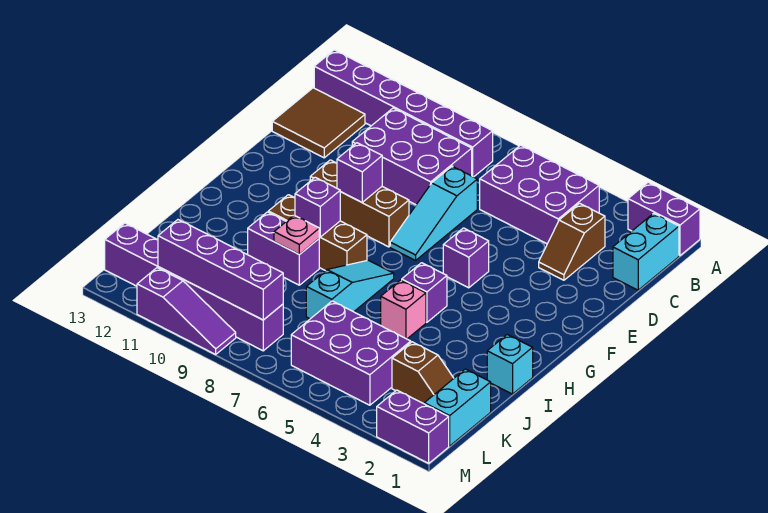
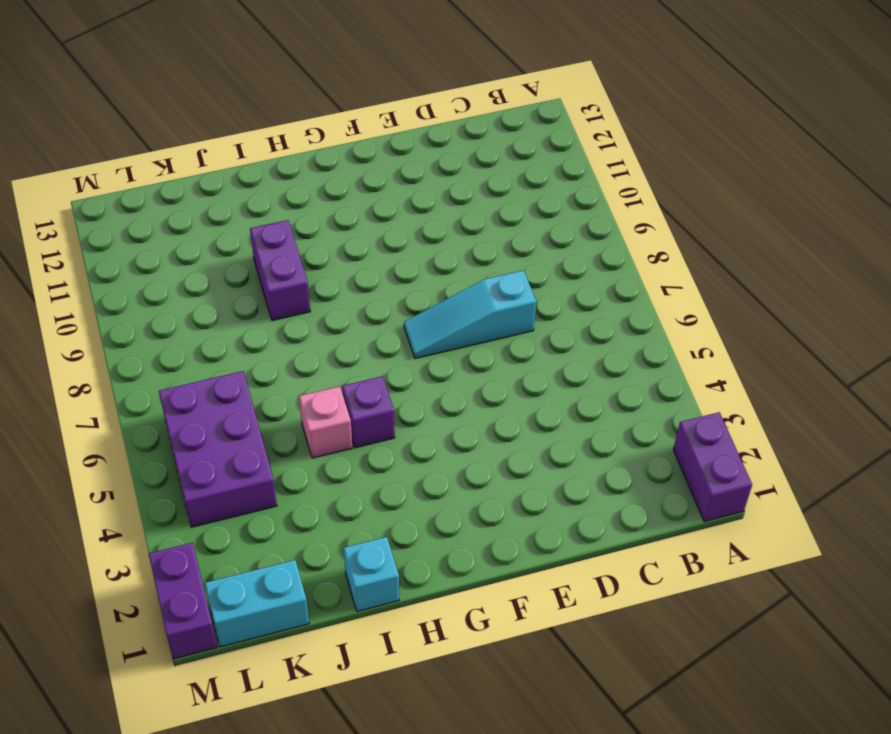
none -> cyan brick B1:C1 level 1
none -> purple brick B4:C6 level 1
none -> purple brick B8:B13 level 1

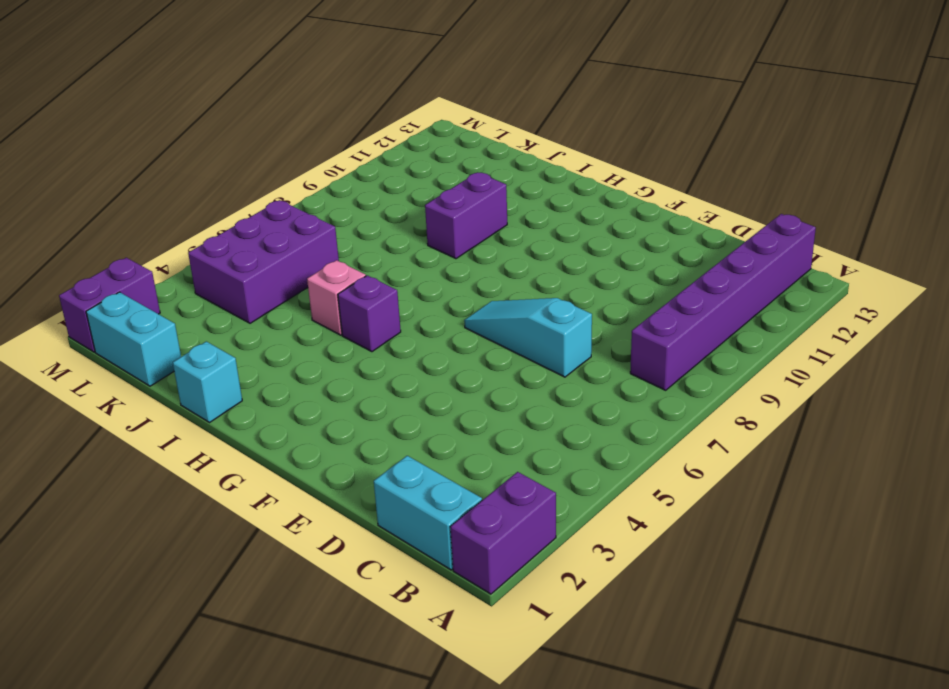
none -> purple brick B4:C6 level 1
none -> brown slope C3:D3 level 1 top C
none -> purple brick C8:D10 level 1

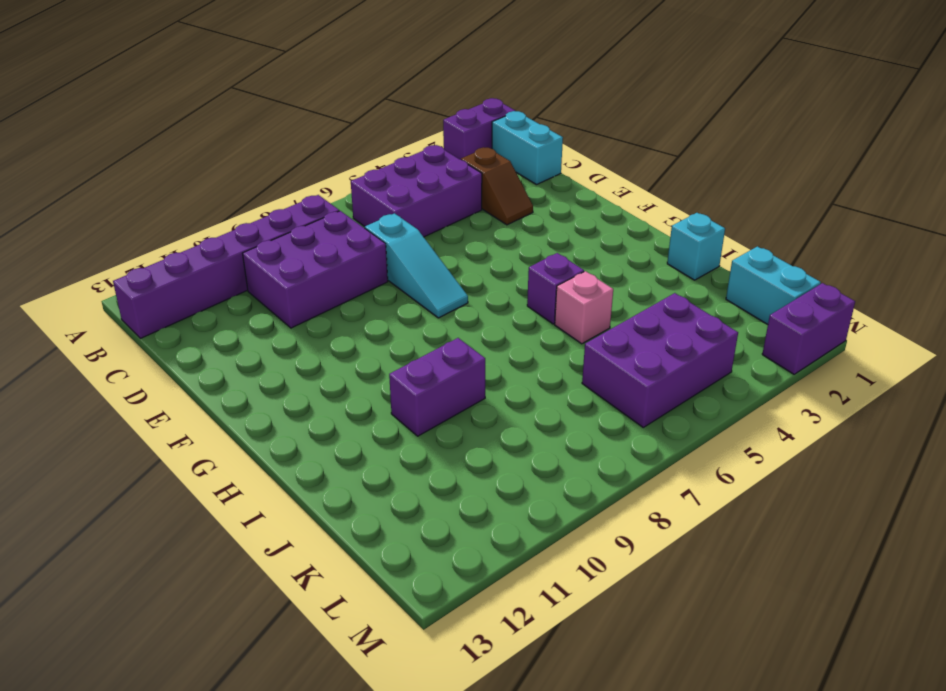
none -> brown tile C12:D13 level 1
none -> purple brick F5 level 1
none -> brown brick F8:F10 level 1

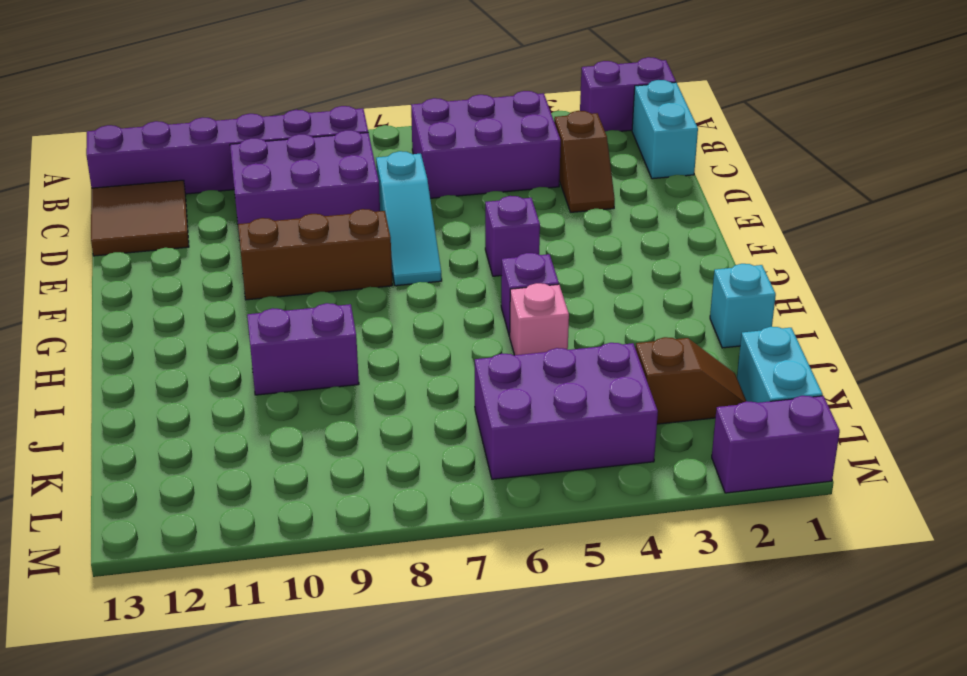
none -> cyan slope H7:J7 level 1 top J
none -> brown brick H8:H10 level 1
none -> purple brick L8:L13 level 1

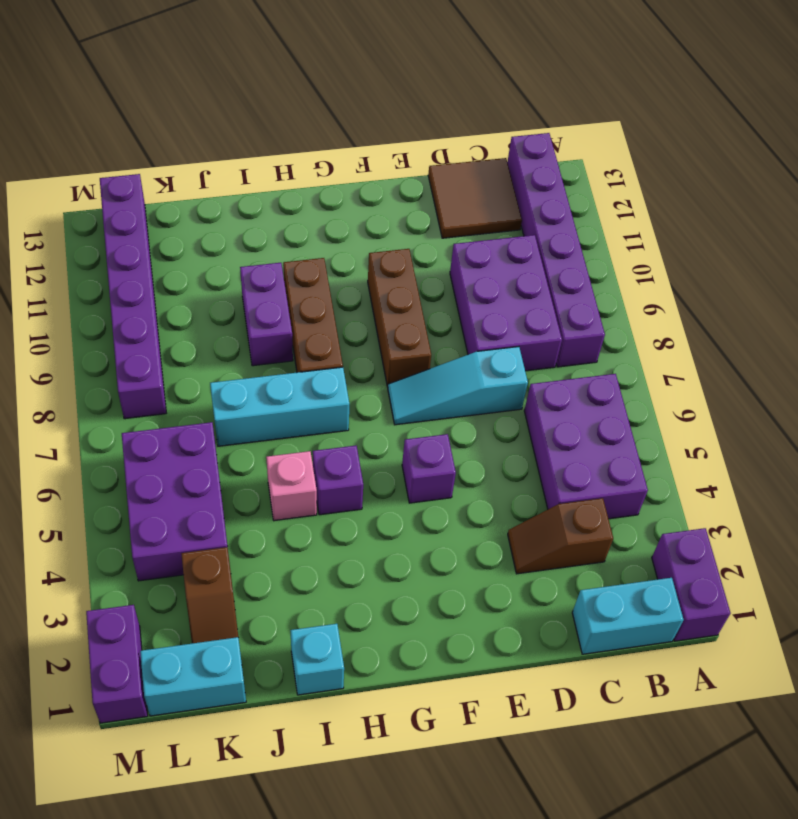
cyan brick H7:J7 level 1 -> cyan slope H7:J7 level 1 top J
none -> purple slope M9:M11 level 1 top 11
none -> purple brick F9 level 2
none -> purple brick H9 level 2

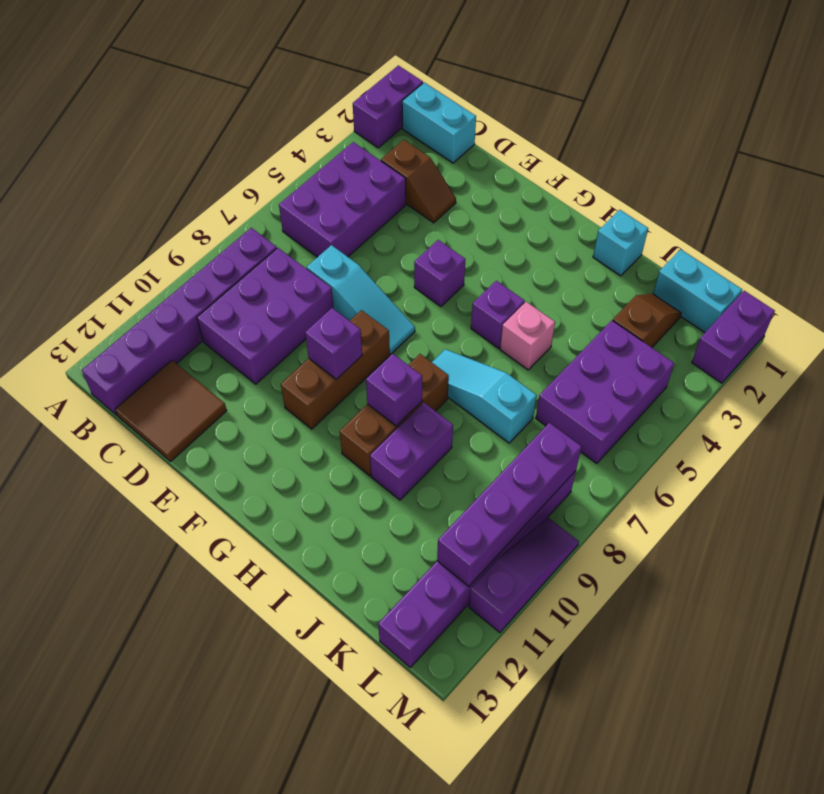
none -> pink plate I9 level 2

